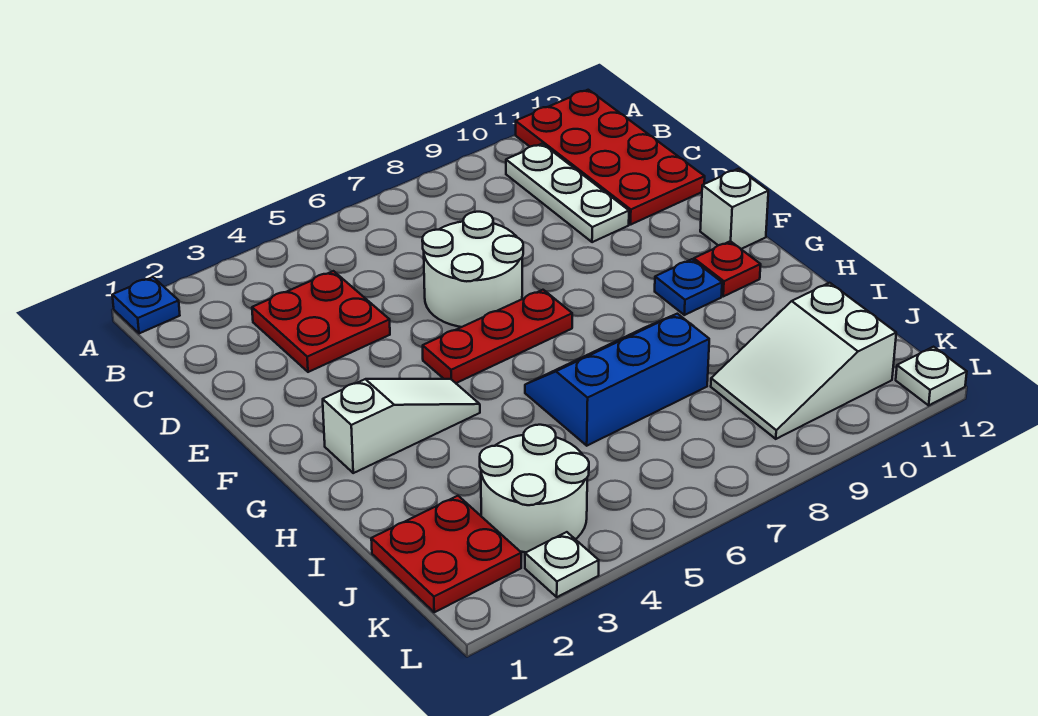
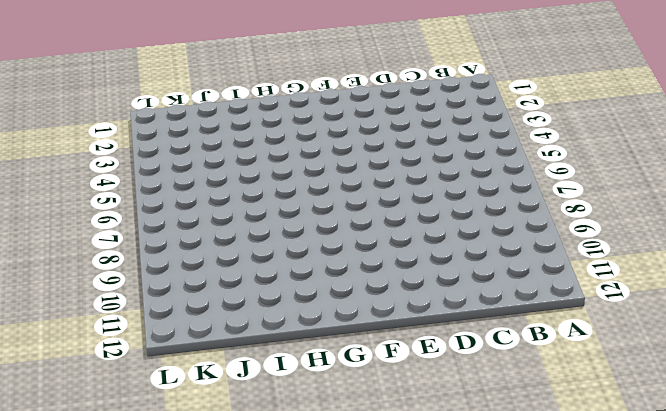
none -> blue plate A1 level 1
none -> red plate A11:D12 level 1
none -> white plate B10:D10 level 1

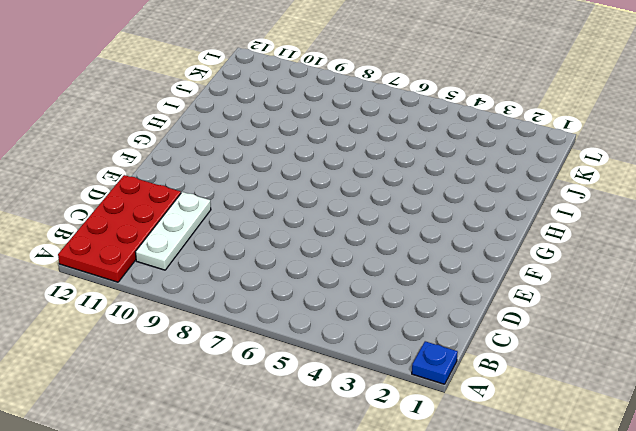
none -> red plate C3:D4 level 1
none -> white round brick D6:E7 level 1
none -> red plate F5:F7 level 1

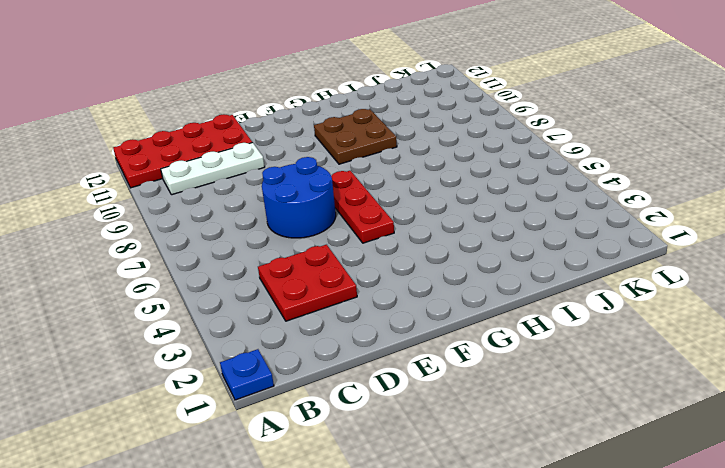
blue round brick D6:E7 level 1 -> white round brick D6:E7 level 1
brown plate G9:H10 level 1 -> blue plate G10 level 1
none -> white brick F12 level 1
none -> white slope G2:G4 level 1 top 2
none -> red plate G11 level 1

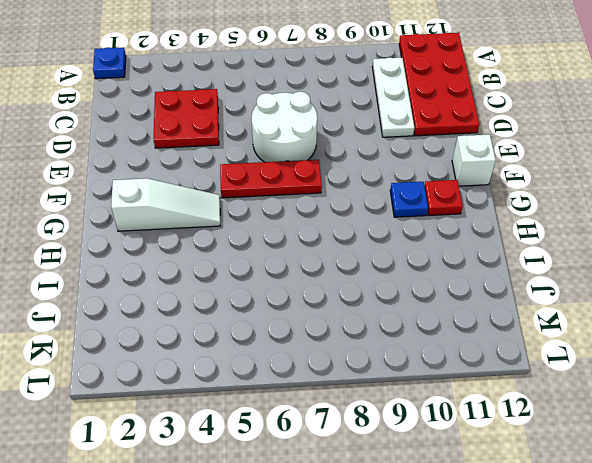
none -> blue slope H6:I8 level 1 top I
none -> red plate J1:K2 level 1
none -> white round brick J3:K4 level 1

